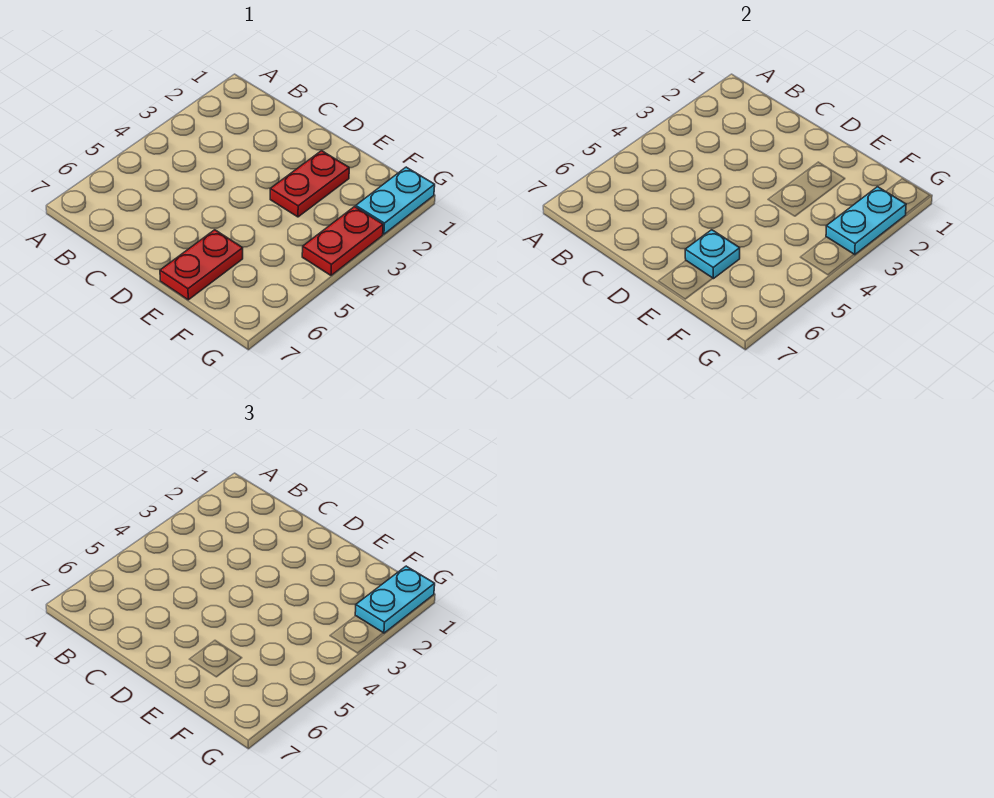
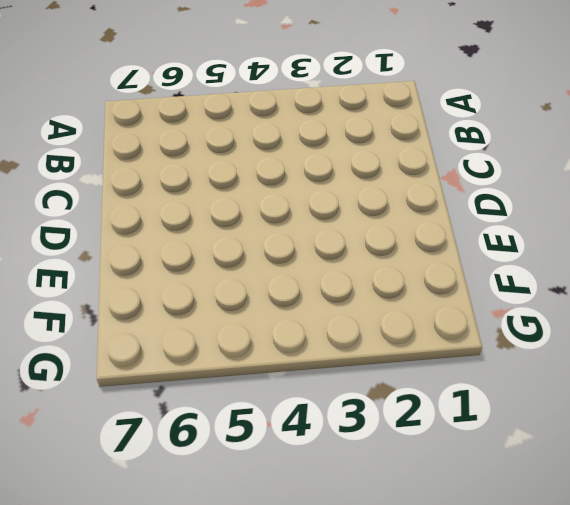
none -> red plate E2:E3 level 1
none -> red plate E6:E7 level 1

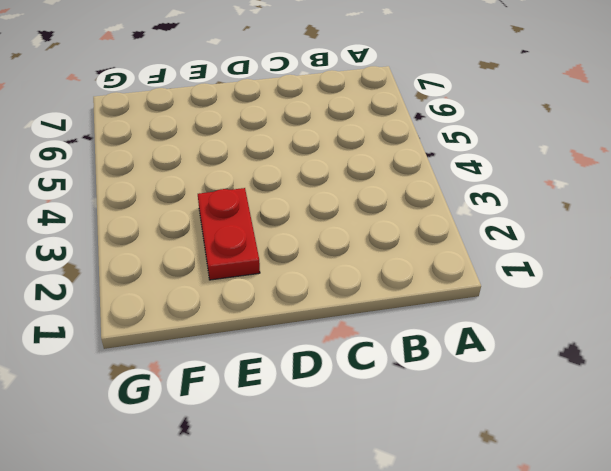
none -> red plate E6:E7 level 1
none -> cyan plate G1:G2 level 1

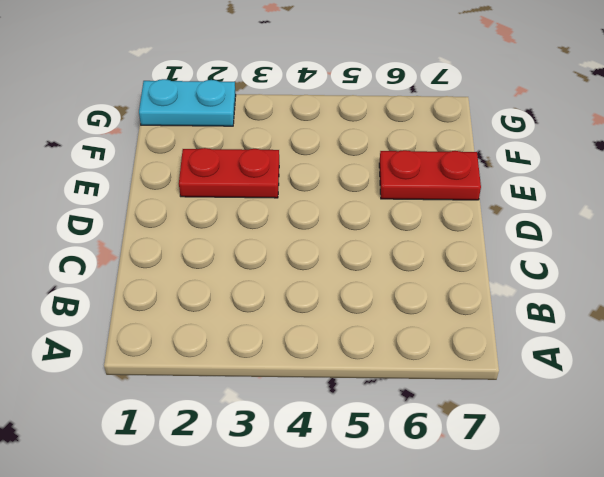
none -> red plate G3:G4 level 1
none -> cyan plate E6 level 2

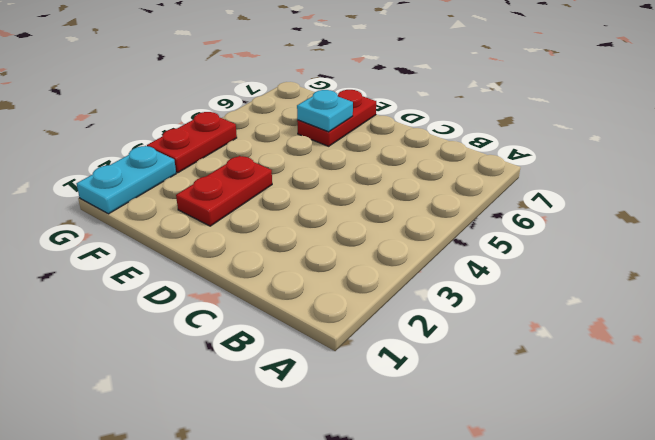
none -> cyan plate G2:G3 level 2
none -> cyan plate G1:G2 level 3

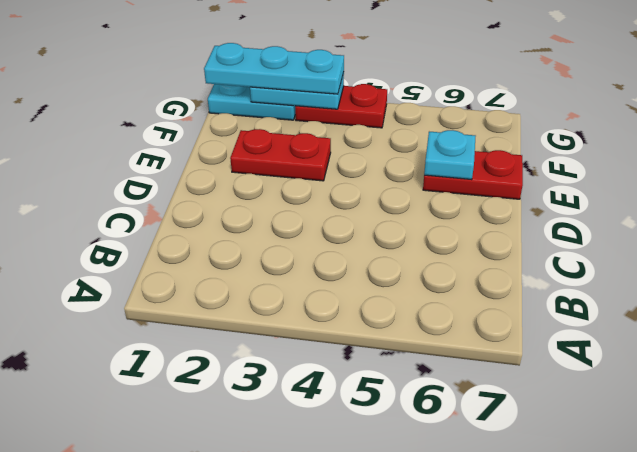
cyan plate G1:G3 level 3 -> cyan plate G1:G2 level 3

